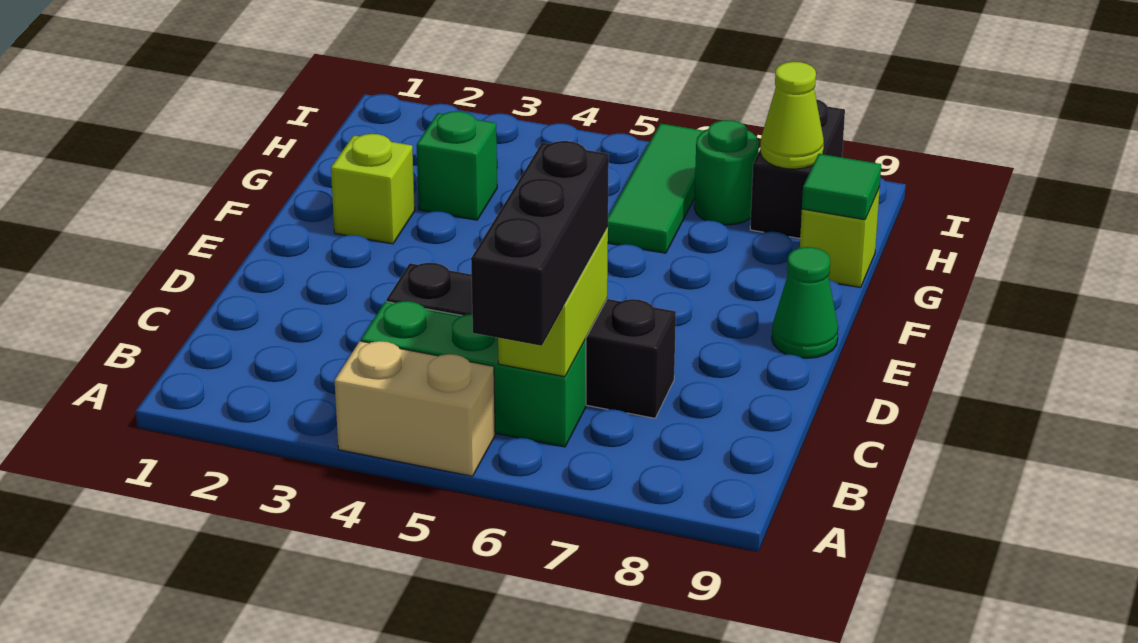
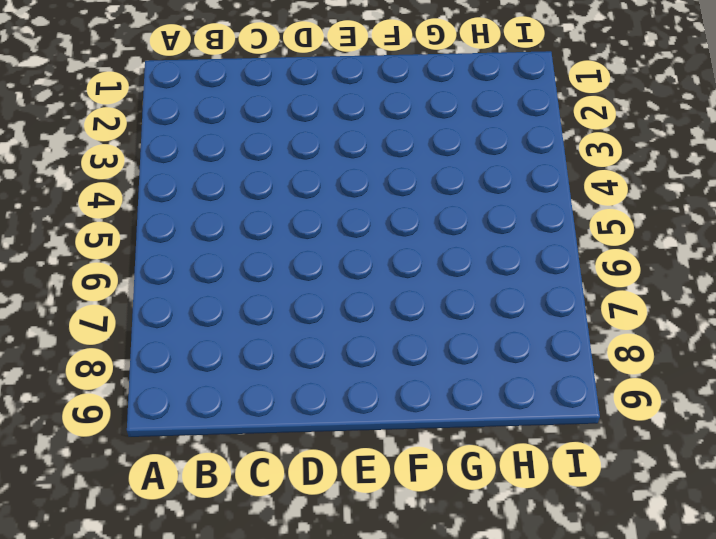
none -> tan brick A4:A5 level 1
none -> green brick B4:B6 level 1
none -> black brick C4:C7 level 1

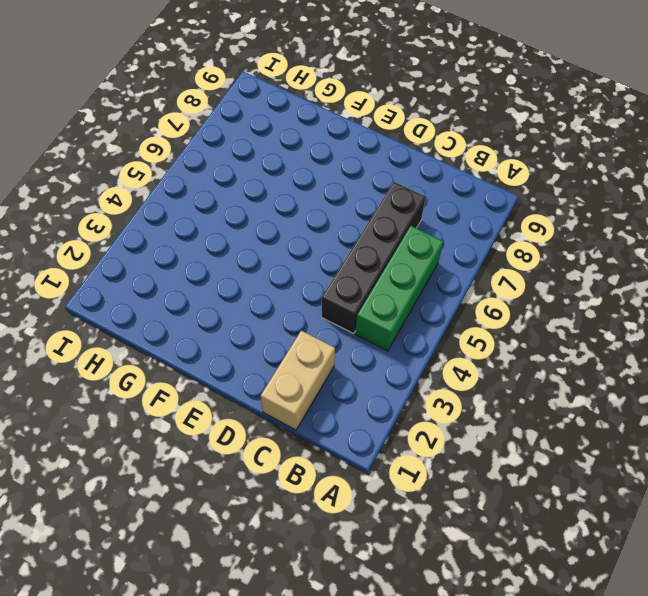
tan brick C1:C2 level 1 -> tan brick A4:A5 level 1
none -> green cone E9 level 1
none -> lime brick F2 level 1
none -> green brick G3 level 1

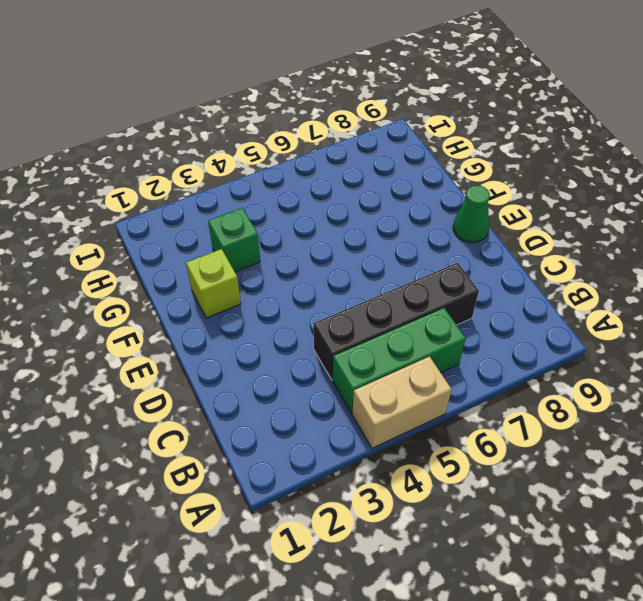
none -> green tile G6:I6 level 1
none -> lime brick G9 level 1
none -> green round brick H7 level 1

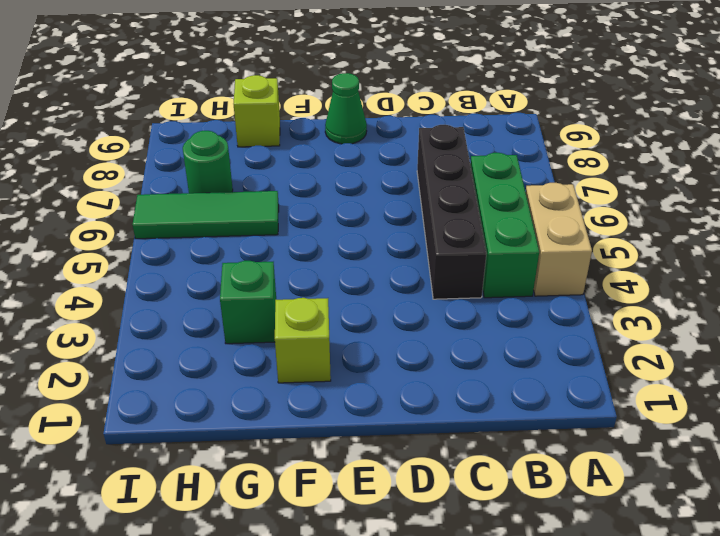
none -> black brick H8:I8 level 1
none -> lime brick B6:C6 level 2
none -> green tile G9 level 2

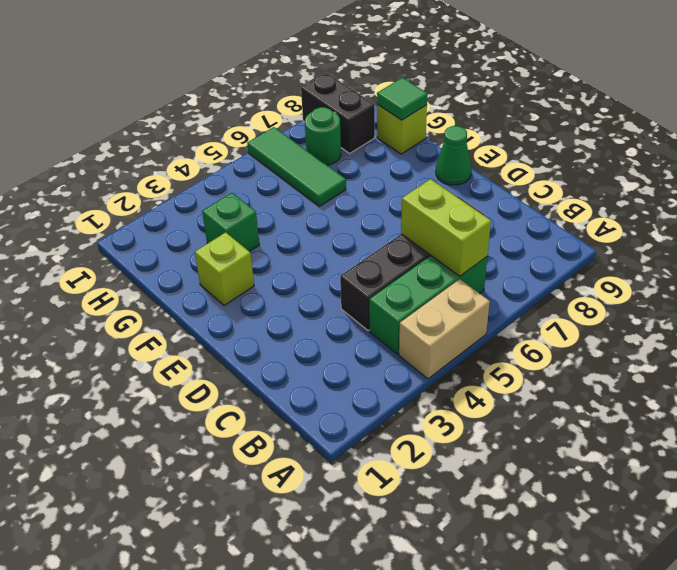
none -> lime cone H8 level 2
none -> black brick A6:C6 level 3

